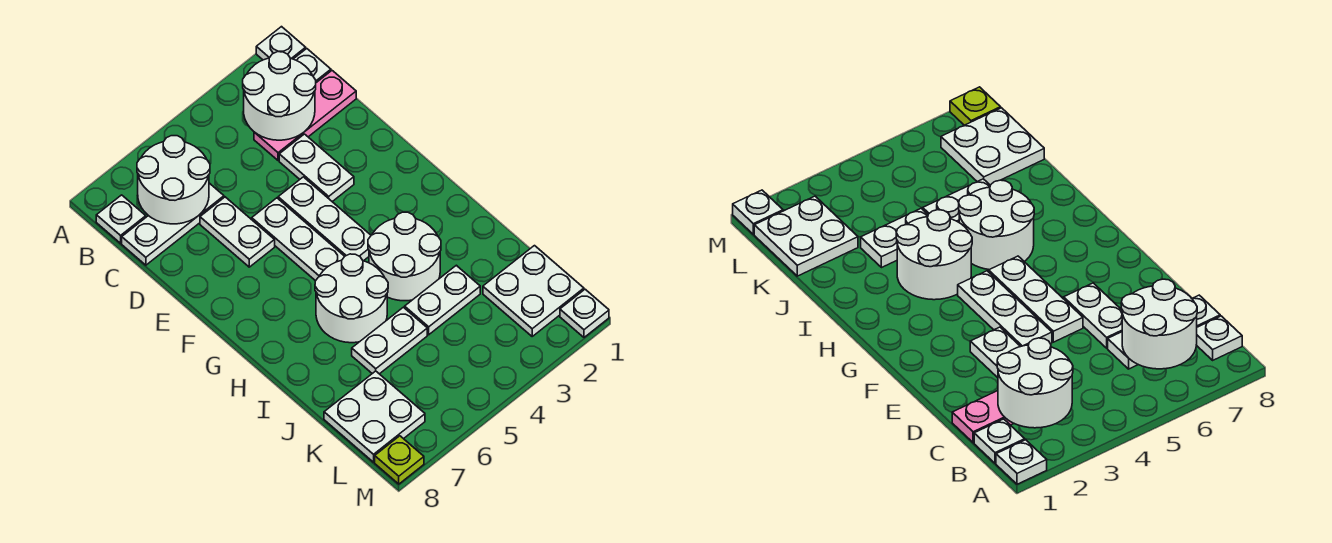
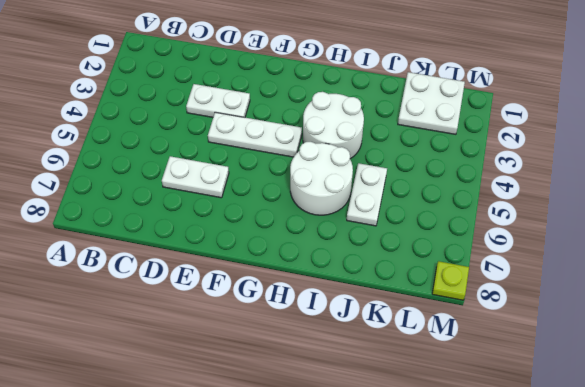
none -> white plate A1 level 1
none -> white plate B1 level 1
none -> white plate B8 level 1

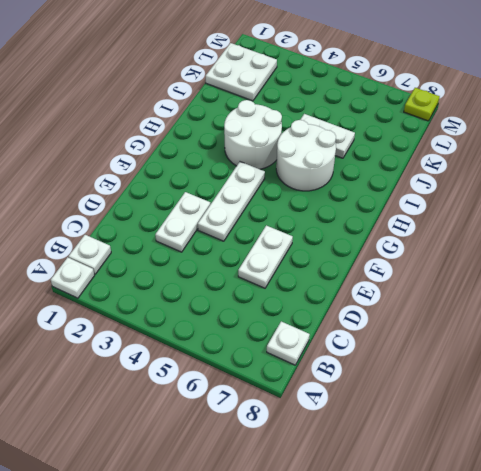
none -> pink plate C1:C3 level 1
none -> white plate C6:C8 level 1
none -> white plate E5:G5 level 1

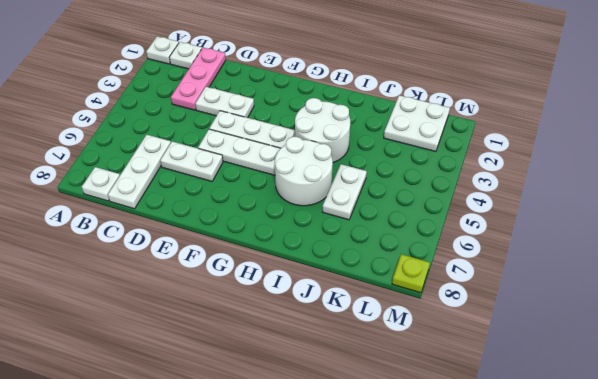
none -> white plate J3:J4 level 1
none -> white plate K7:L8 level 1
none -> white plate M1 level 1

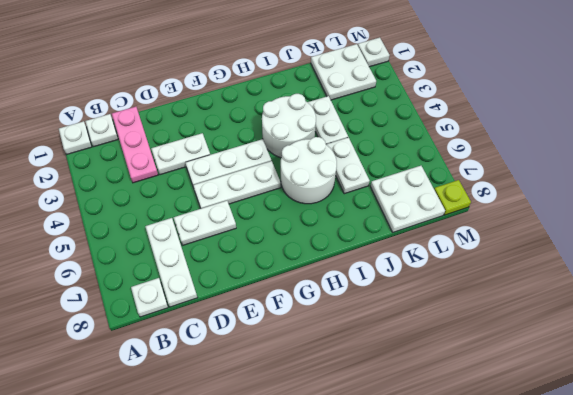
none -> white round brick B2:C3 level 2
none -> white round brick B6:C7 level 2

